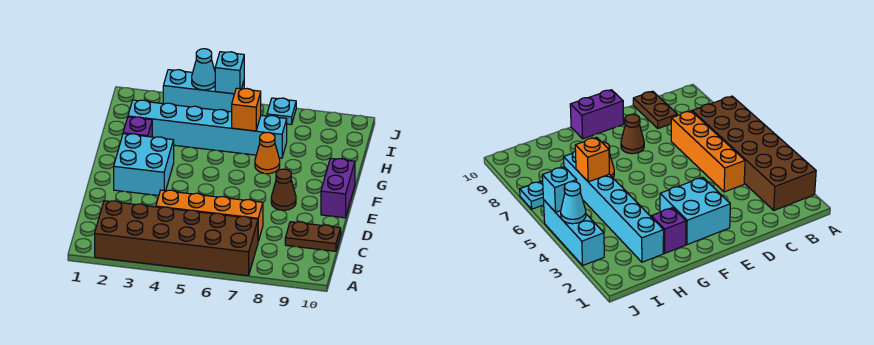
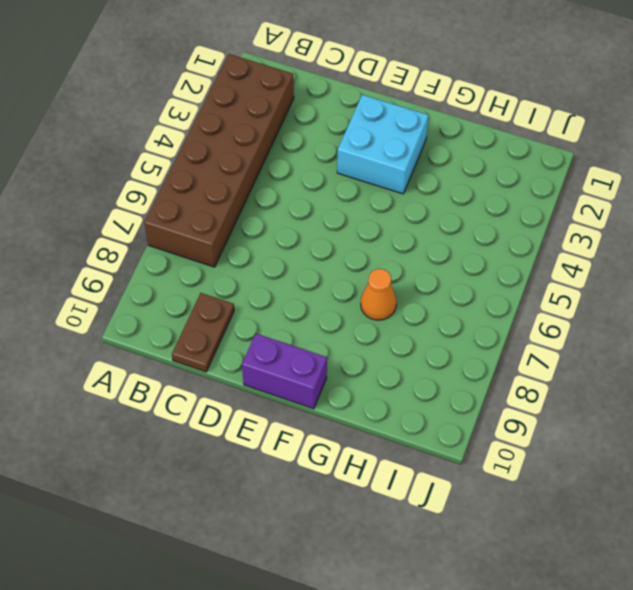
none -> orange brick C4:C7 level 1
none -> brown cone E8 level 1
none -> purple brick G2 level 1

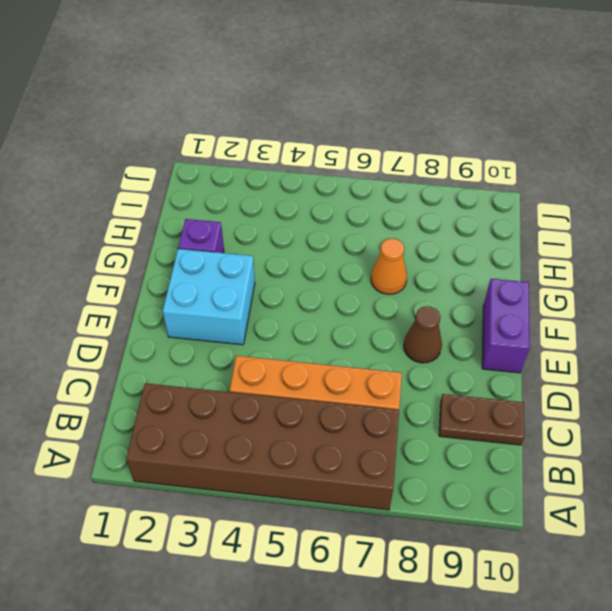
none -> cyan brick H2:H7 level 1
none -> cyan brick J3:J5 level 1
none -> cyan plate J7 level 1

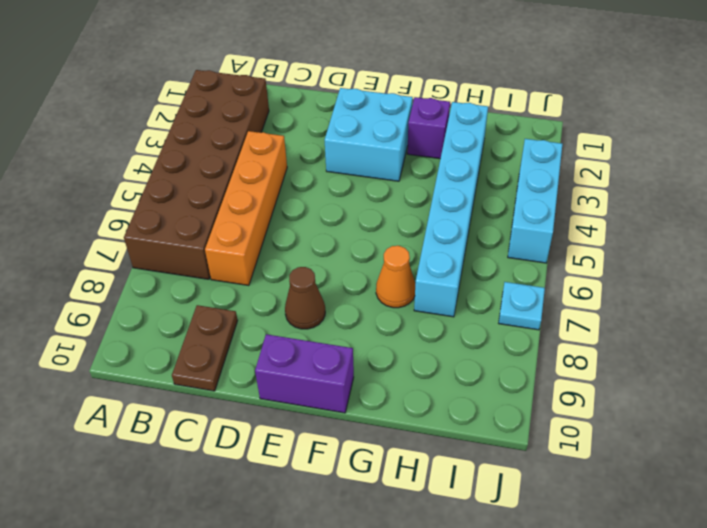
none -> orange brick H6 level 2
none -> cyan cone J4 level 2
none -> cyan brick J5 level 2

